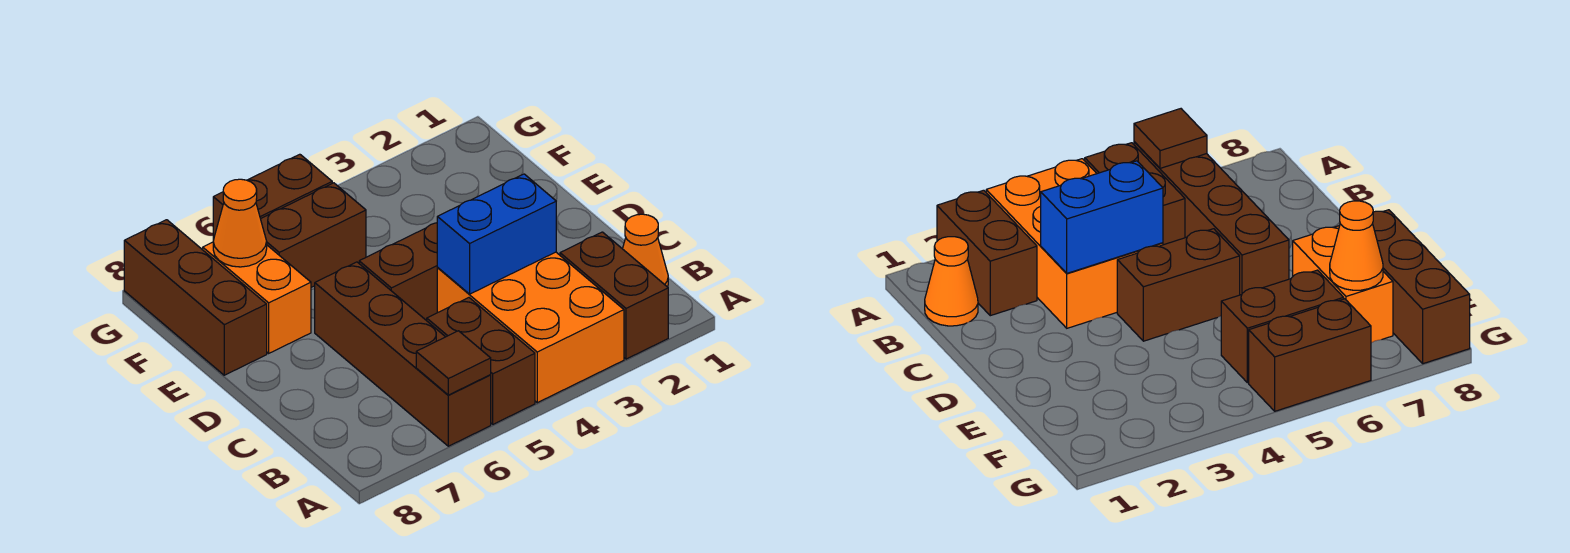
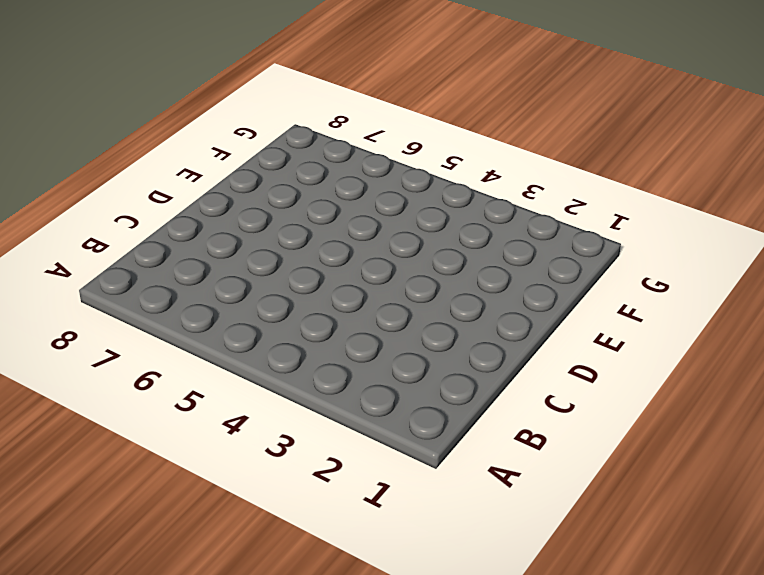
none -> brown brick A2:B2 level 1
none -> orange brick A3:C4 level 1
none -> brown brick A5:B5 level 1

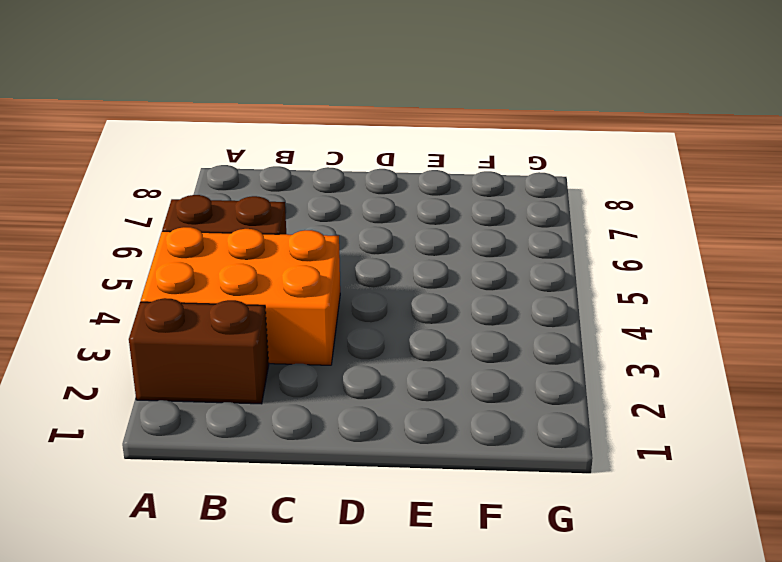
none -> brown brick A6:D6 level 1
none -> orange cone B1 level 1
none -> brown brick D4:D5 level 1

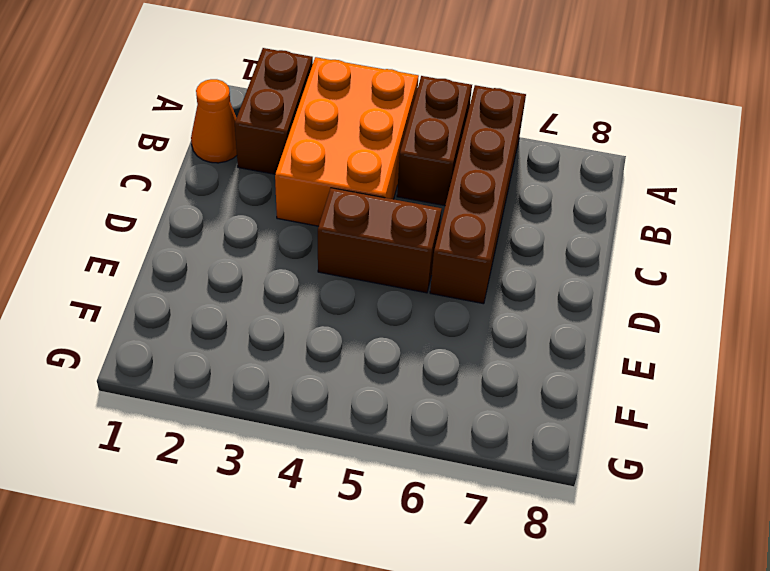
none -> orange brick E7:F7 level 1
none -> brown brick E8:G8 level 1
none -> brown brick F5:F6 level 1

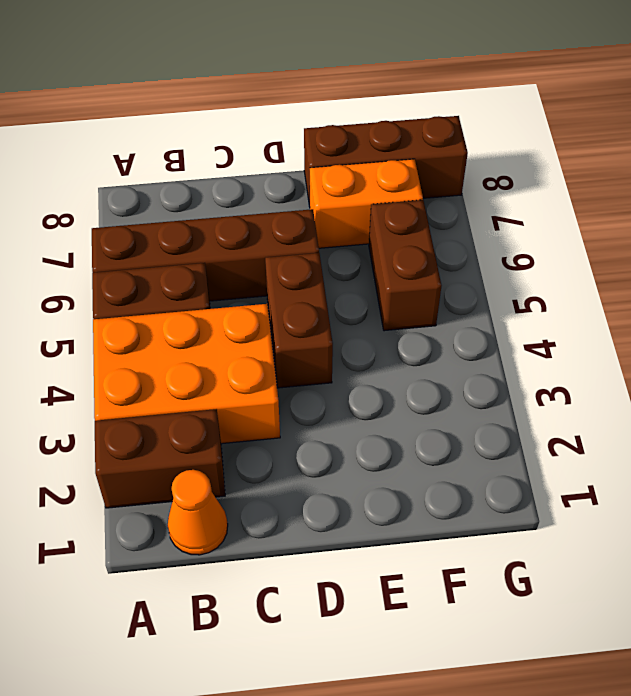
none -> brown brick G5:G6 level 1
none -> brown tile A6 level 2
none -> blue brick C3:C4 level 2

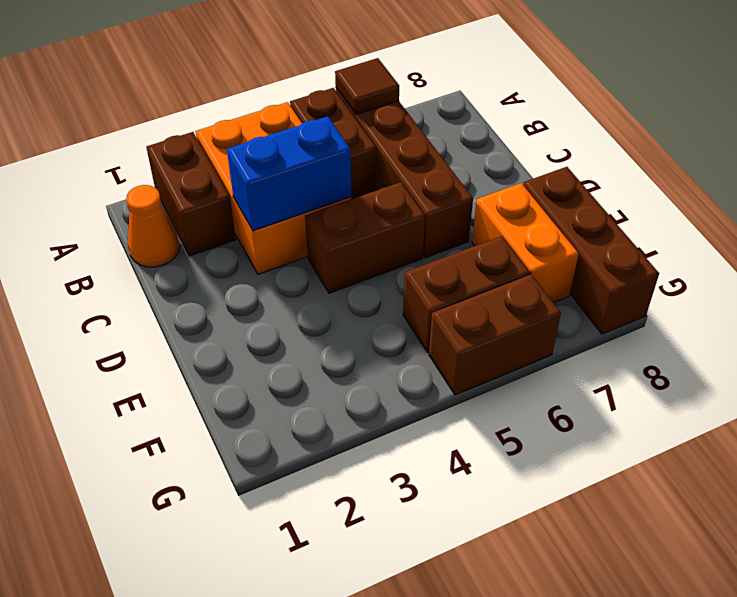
none -> orange cone F7 level 2

